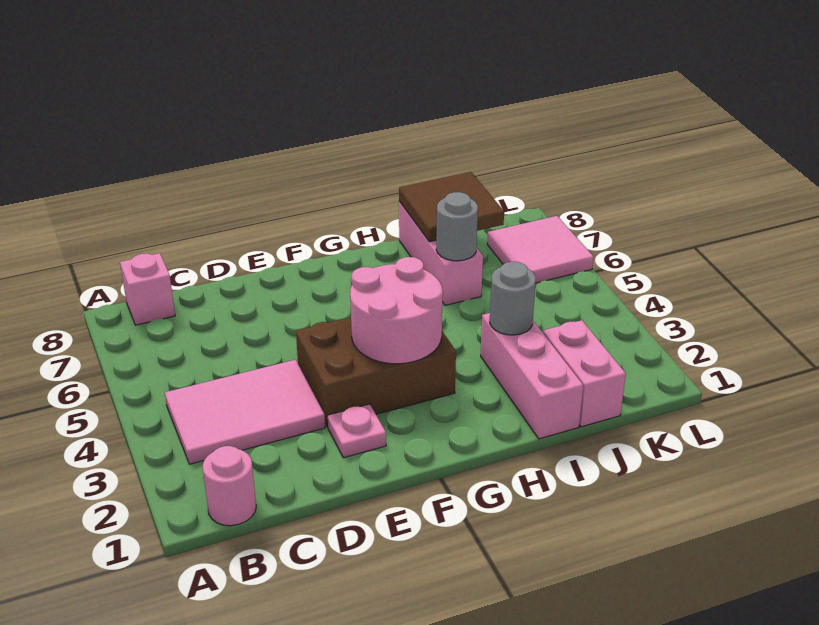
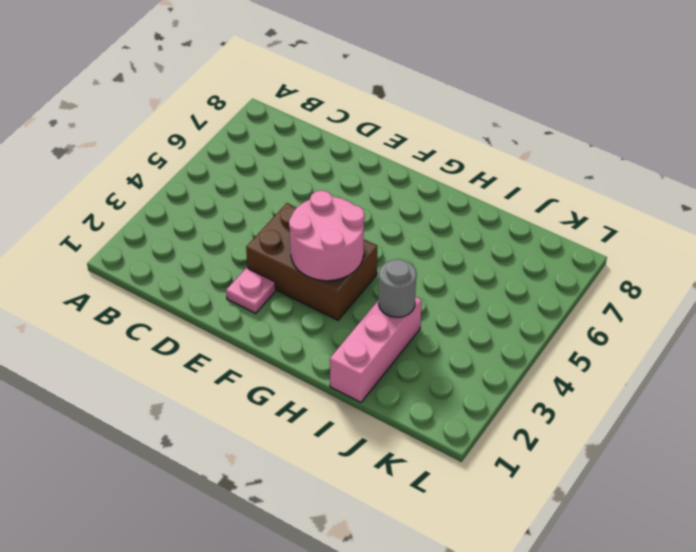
none -> pink round brick B1 level 1
none -> pink tile B3:D4 level 1
none -> pink brick B8 level 1

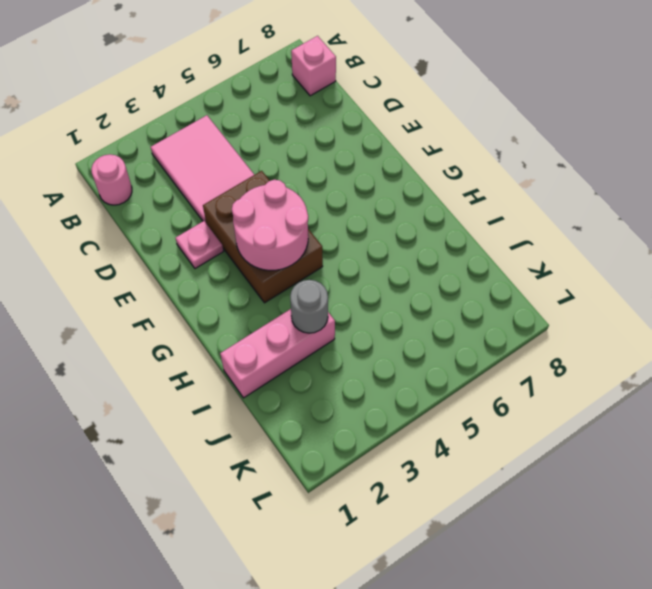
none -> pink brick I6:I8 level 1
none -> pink brick J1:J2 level 1
none -> pink tile K6:L7 level 1

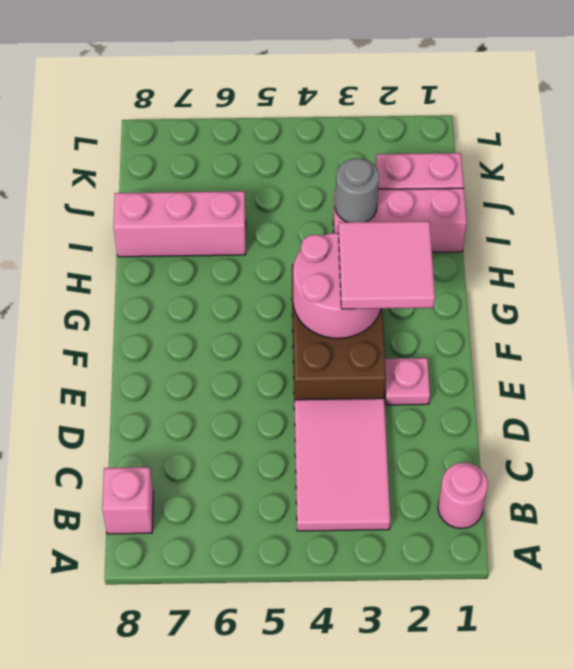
pink tile F2:G3 level 3 -> pink tile K6:L7 level 1
none -> grey round brick I6 level 2
none -> brown tile I7:J8 level 2

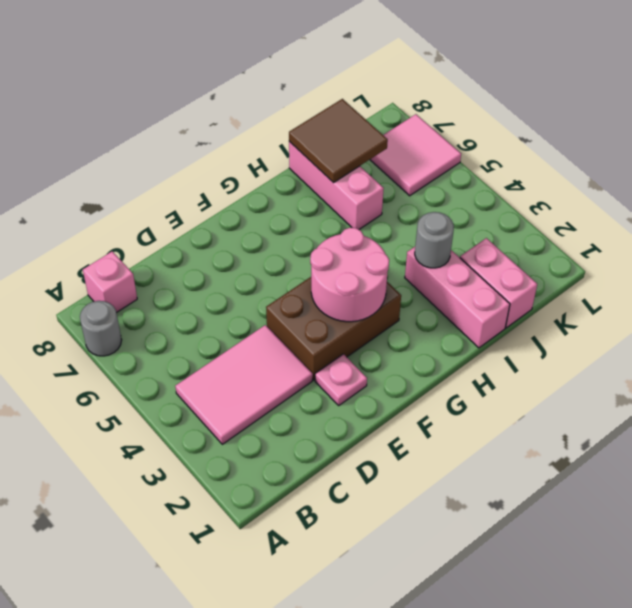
grey round brick A7 level 1 -> grey round brick I6 level 2
none -> pink round brick B1 level 1

